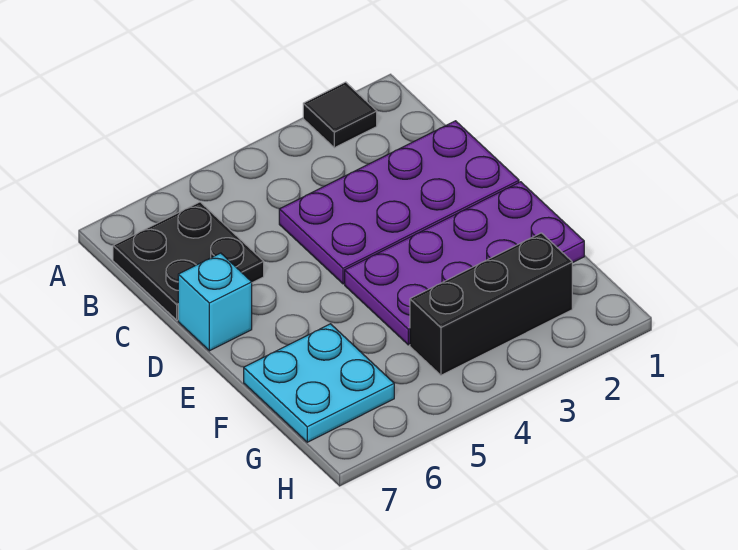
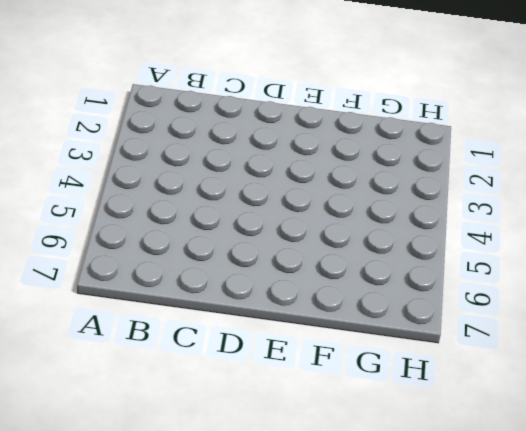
none -> black tile A2 level 1
none -> black plate B6:C7 level 1

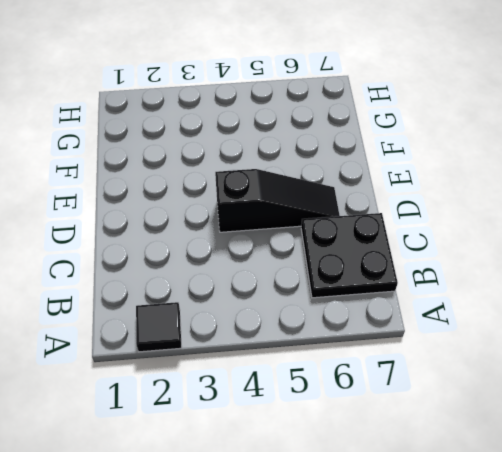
black slope D4:D6 level 1 top 4 -> purple plate C1:D4 level 1
none -> cyan brick D7 level 1
none -> purple plate E1:F4 level 1

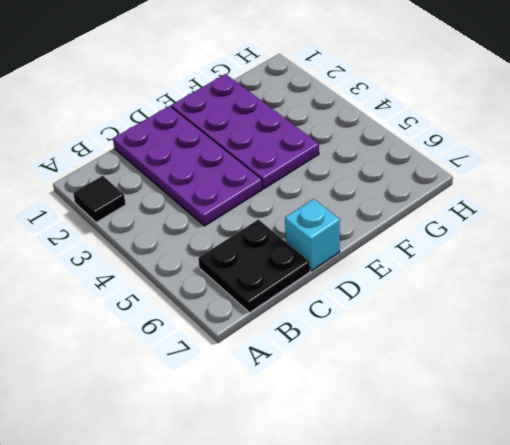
none -> cyan plate F6:G7 level 1
none -> black brick G2:G4 level 1

